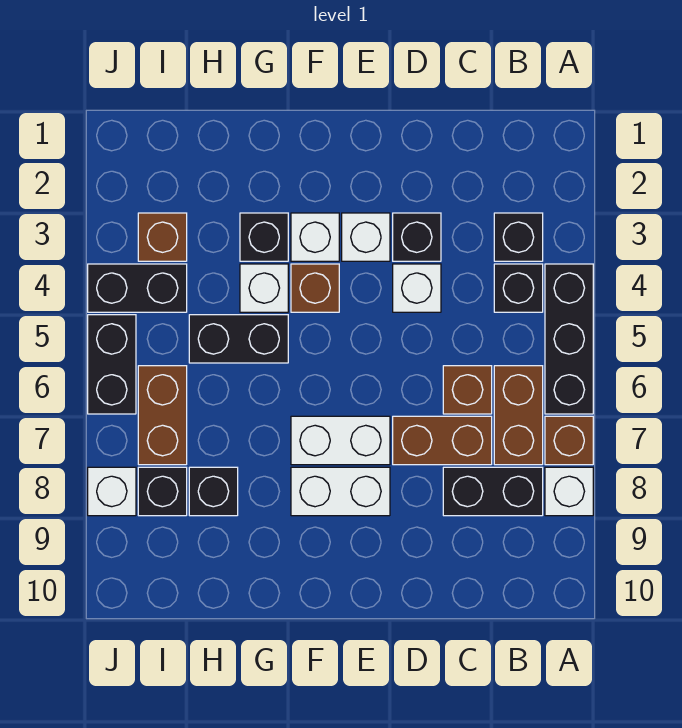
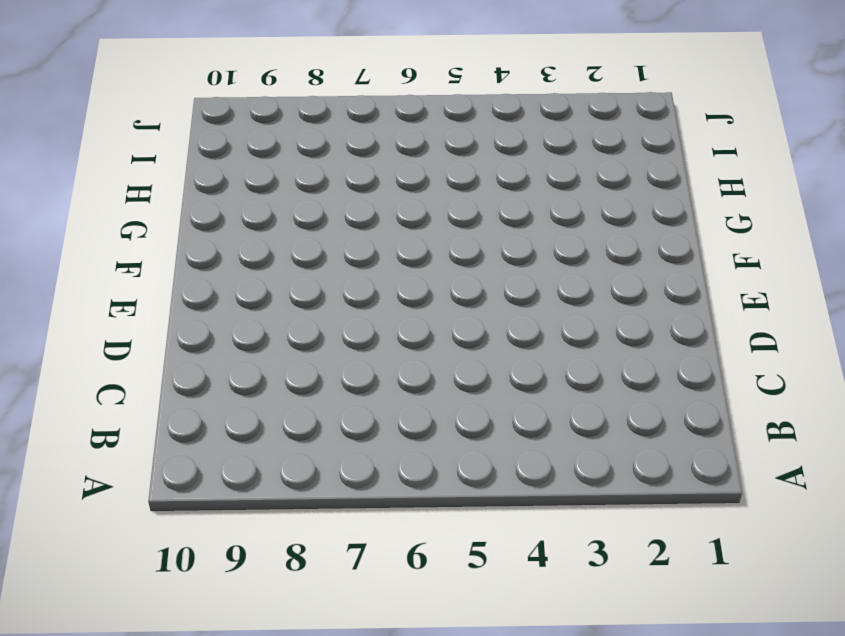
none -> black brick A4:A6 level 1
none -> brown brick A7 level 1
none -> white brick A8 level 1

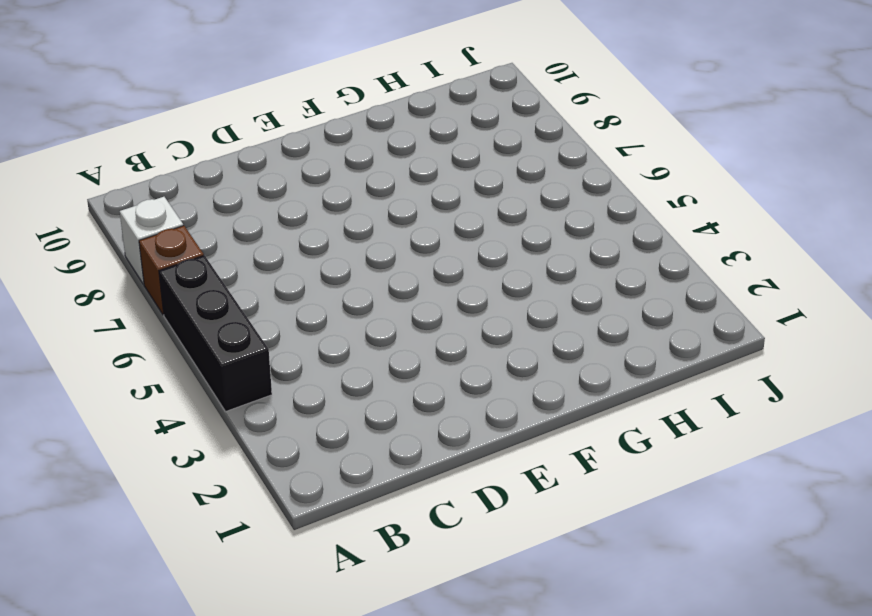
none -> black brick B3 level 1
none -> black brick B4 level 1
none -> brown brick B6:B7 level 1

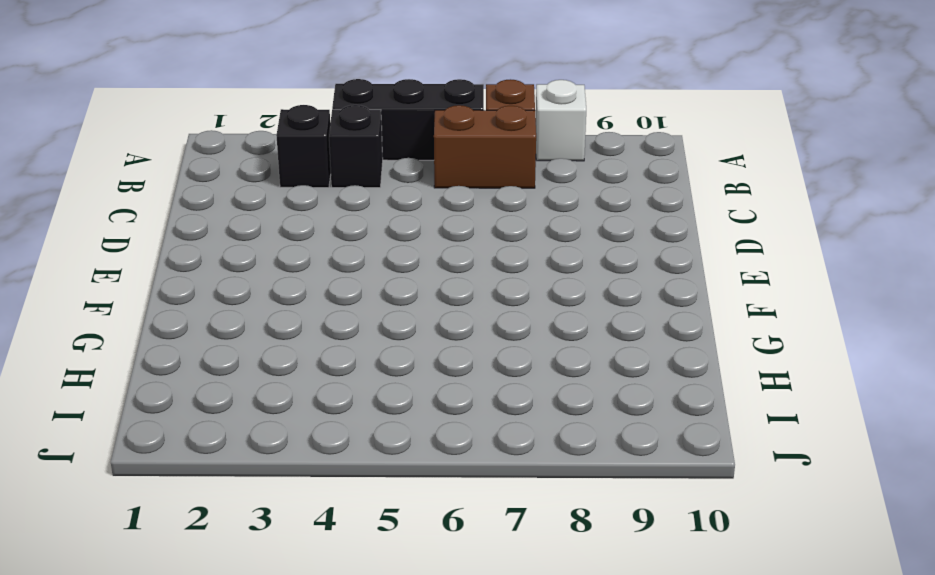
none -> black brick B8:C8 level 1
none -> brown brick C6 level 1
none -> brown brick C7:D7 level 1

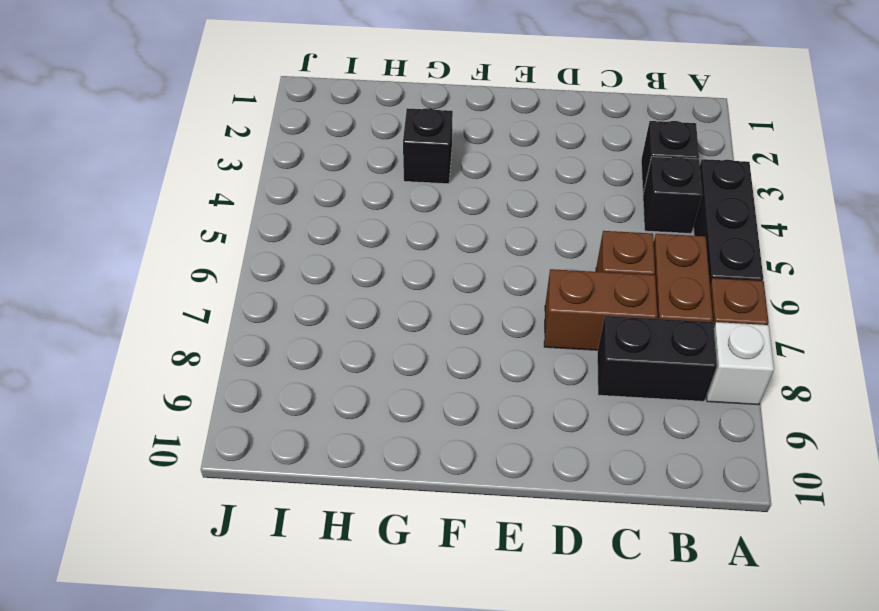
none -> black brick D3 level 1
none -> white brick D4 level 1
none -> white brick E3 level 1

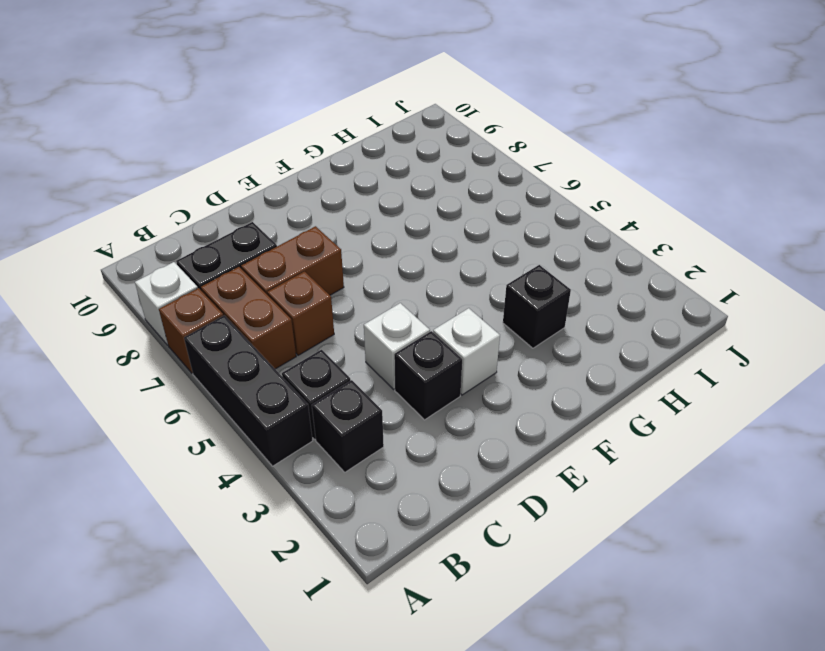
none -> white brick E7:F7 level 1
none -> white brick E8:F8 level 1
none -> white brick F3 level 1

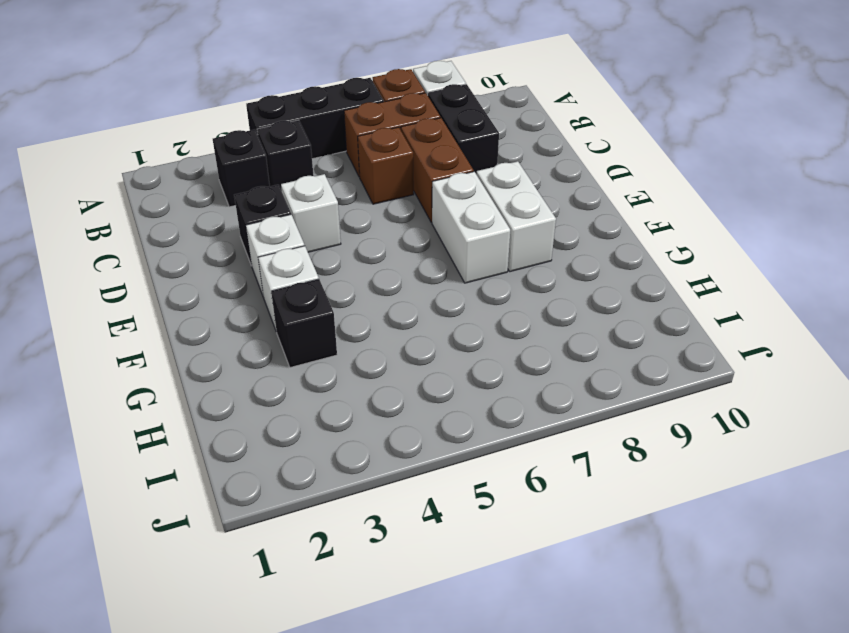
none -> brown brick F4 level 1
none -> white brick G4 level 1
none -> black brick G5:H5 level 1

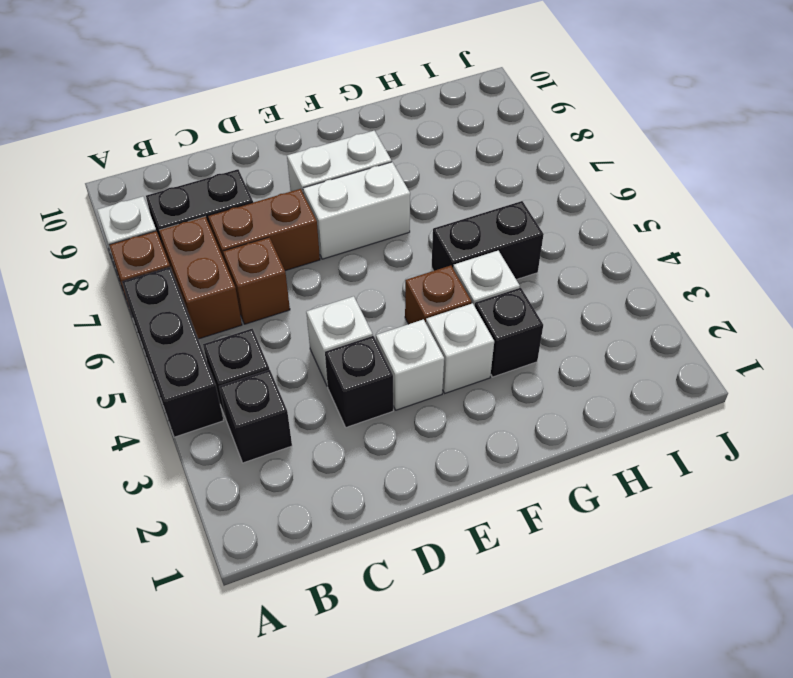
none -> black brick H8 level 1
none -> brown brick I3 level 1
none -> black brick I4:J4 level 1

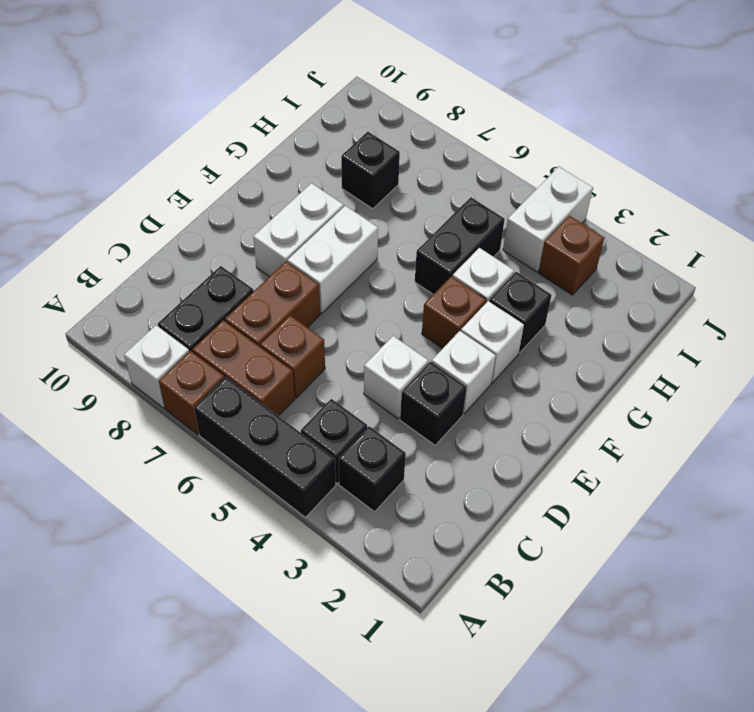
white brick I4:J4 level 1 -> black brick I4:J4 level 1
none -> brown brick I6:I7 level 1
none -> black brick I8 level 1
none -> black brick J5:J6 level 1

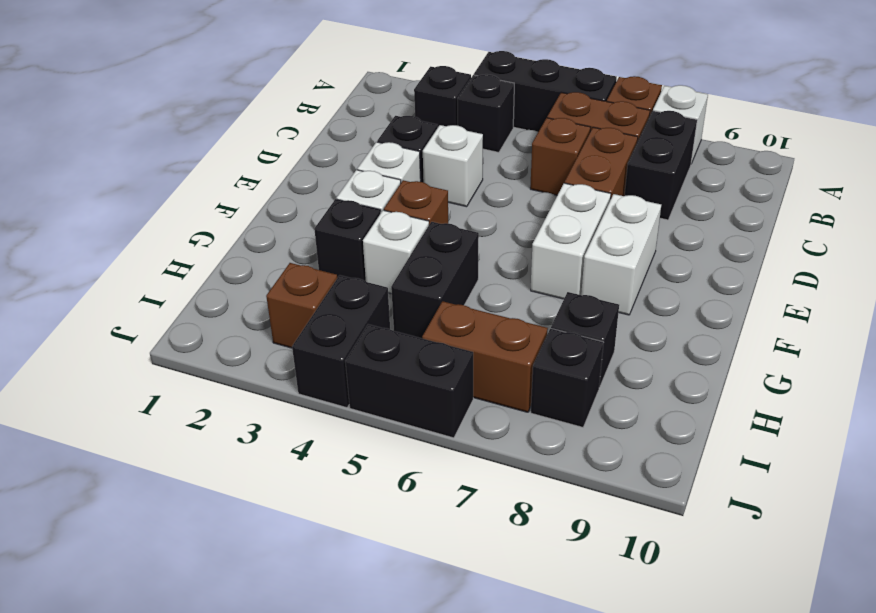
none -> white brick J8 level 1

